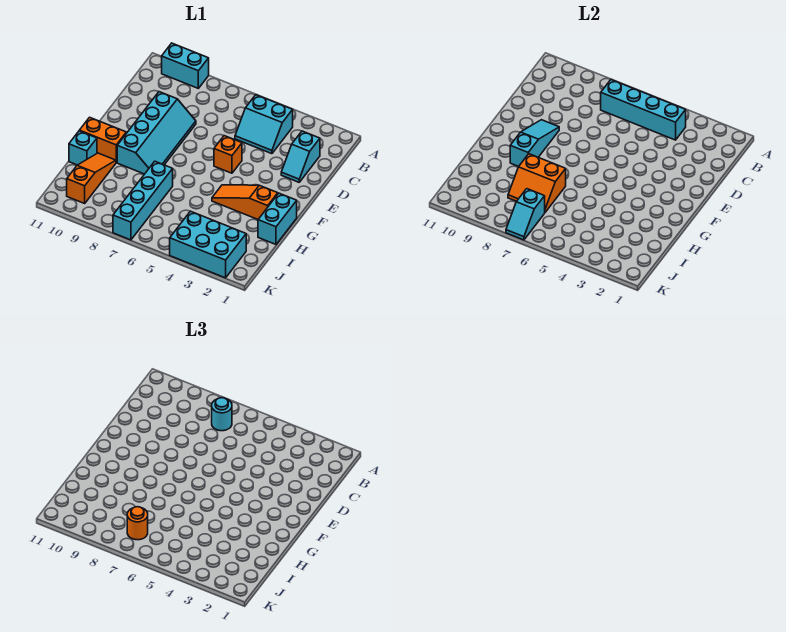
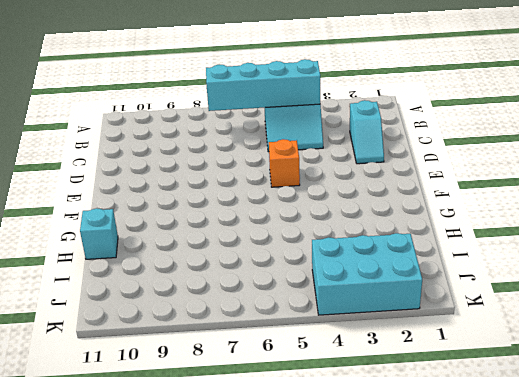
none -> cyan brick A9:A10 level 1
none -> cyan slope D8:G9 level 1 top 9
none -> cyan brick G1:H1 level 1

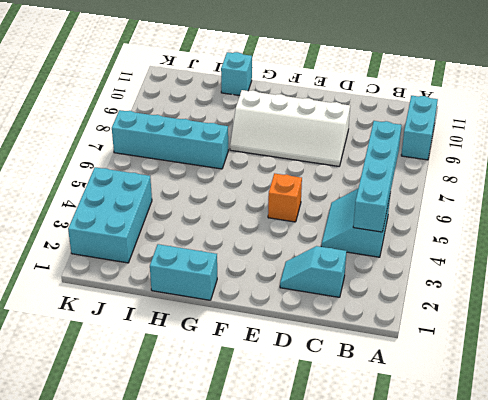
white slope D8:G9 level 1 top 9 -> cyan slope D8:G9 level 1 top 9
none -> orange slope G2:G4 level 1 top 2
none -> orange brick G10:G11 level 1
none -> orange slope H10:J10 level 1 top J

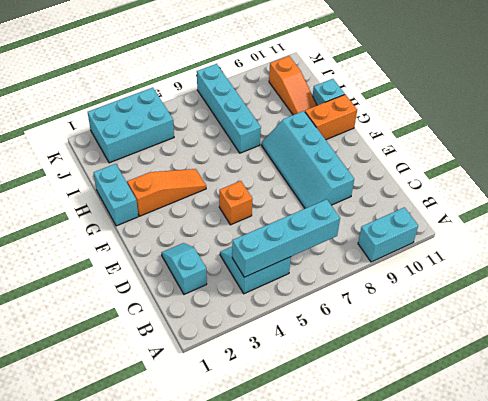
none -> cyan slope E9:G9 level 2 top G
none -> orange slope H7:I8 level 2 top H
none -> cyan slope J7:K7 level 2 top J

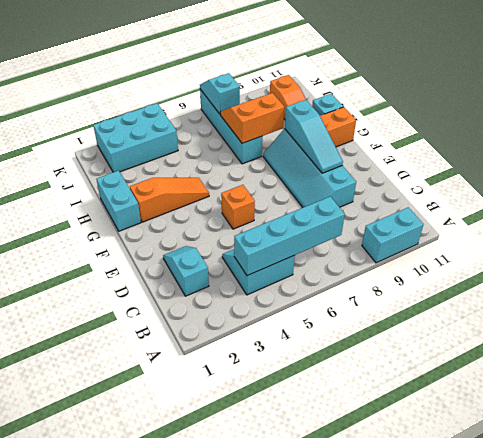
none -> cyan round brick B7 level 3
none -> orange round brick J7 level 3

